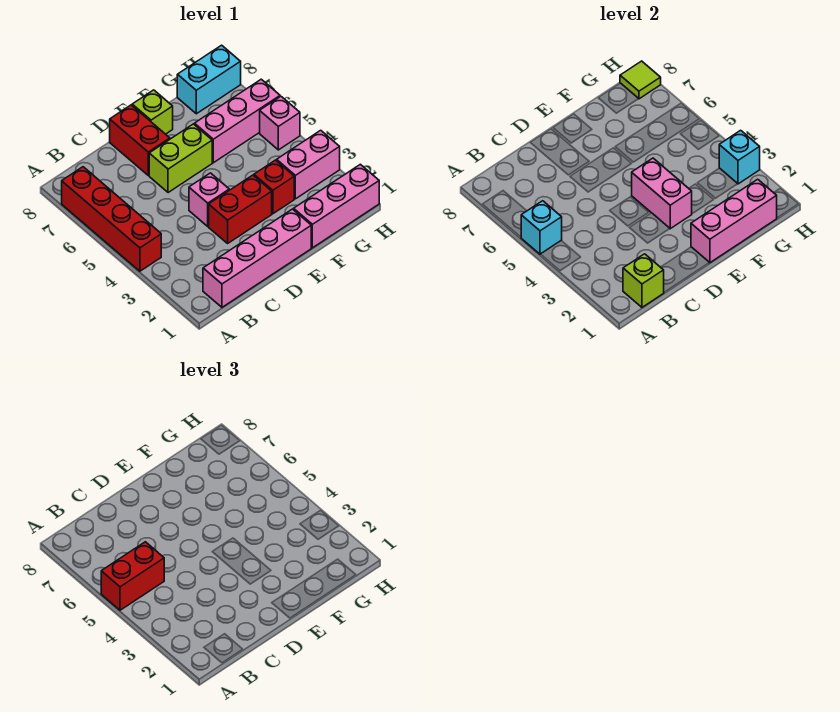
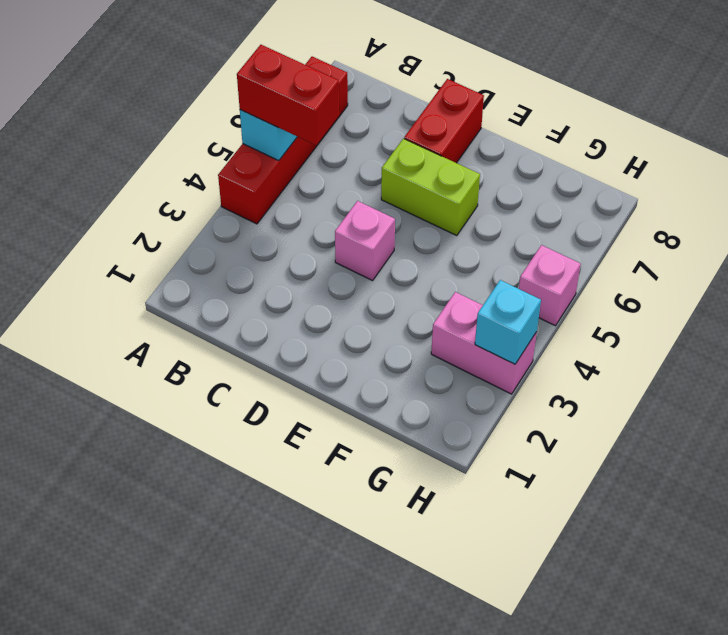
none -> pink brick B1:E1 level 1
none -> red brick D3:E3 level 1
none -> lime brick E8 level 1

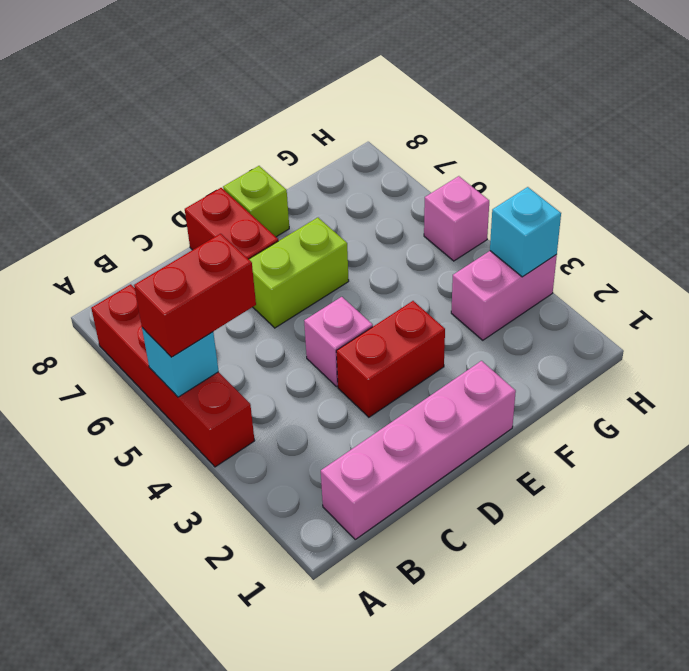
none -> pink brick F1:H1 level 1
none -> red brick F3 level 1
none -> pink brick F6:H6 level 1

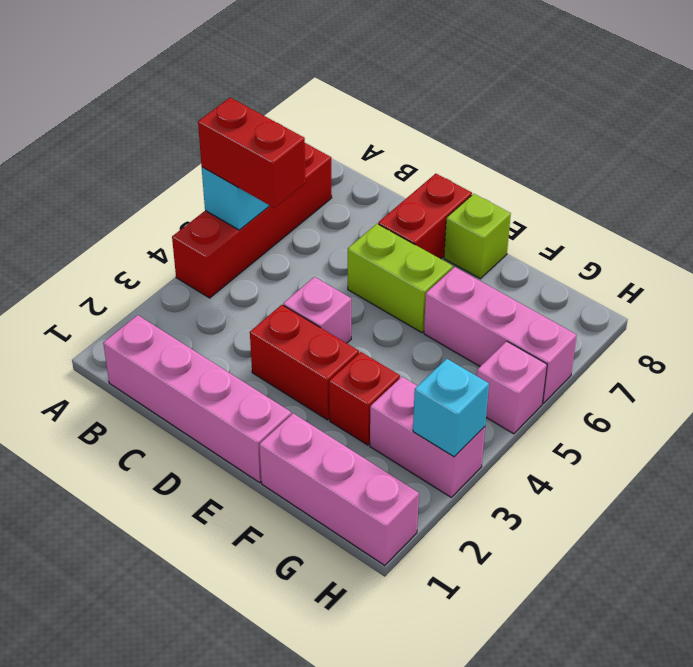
none -> cyan brick G8:H8 level 1
none -> lime brick B1 level 2
none -> pink brick E1:G1 level 2

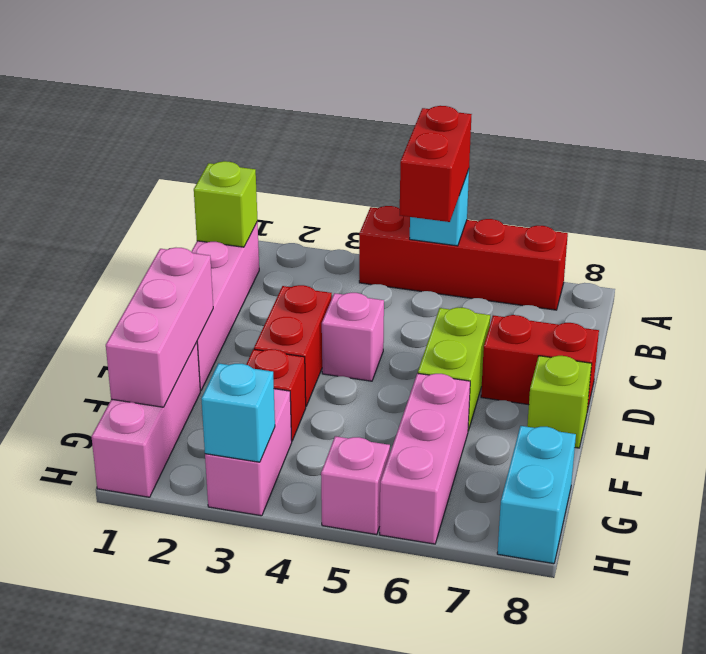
none -> pink brick E3:E4 level 2
none -> lime tile H8 level 2

